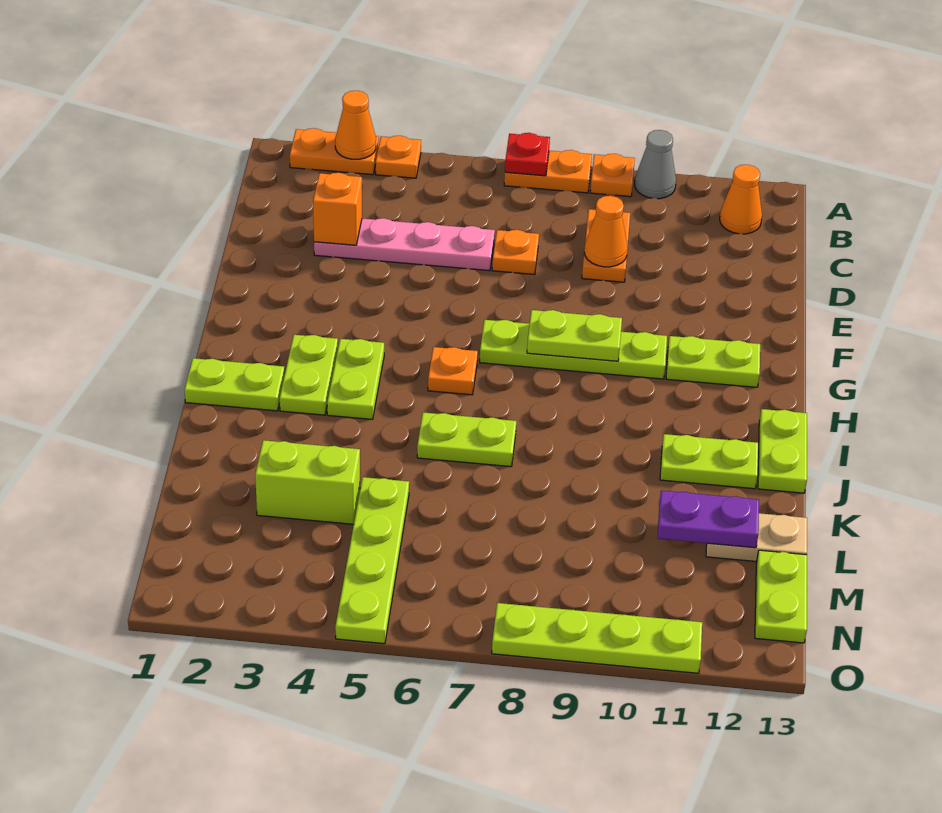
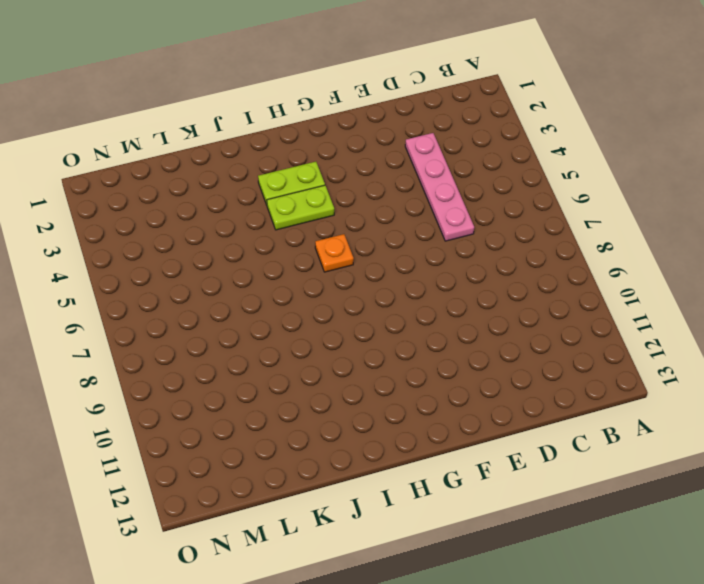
none -> orange plate A2:A3 level 1
none -> orange plate A4 level 1
none -> orange plate A7:A8 level 1

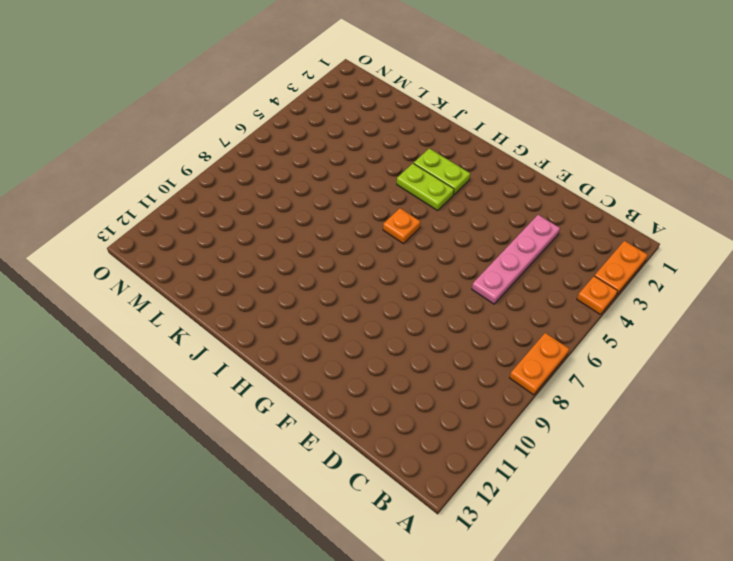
none -> orange plate A9 level 1
none -> grey cone A10 level 1
none -> orange cone B12 level 1

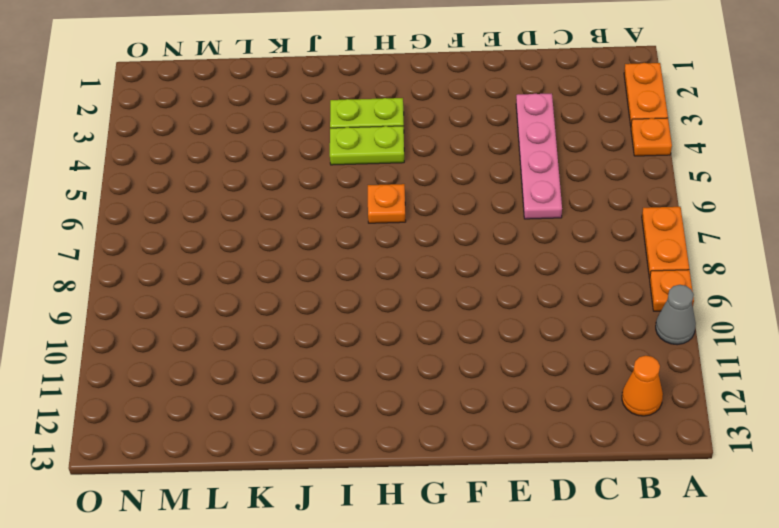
none -> orange plate C9:D9 level 1
none -> orange plate D7 level 1
none -> lime plate G7:G10 level 1

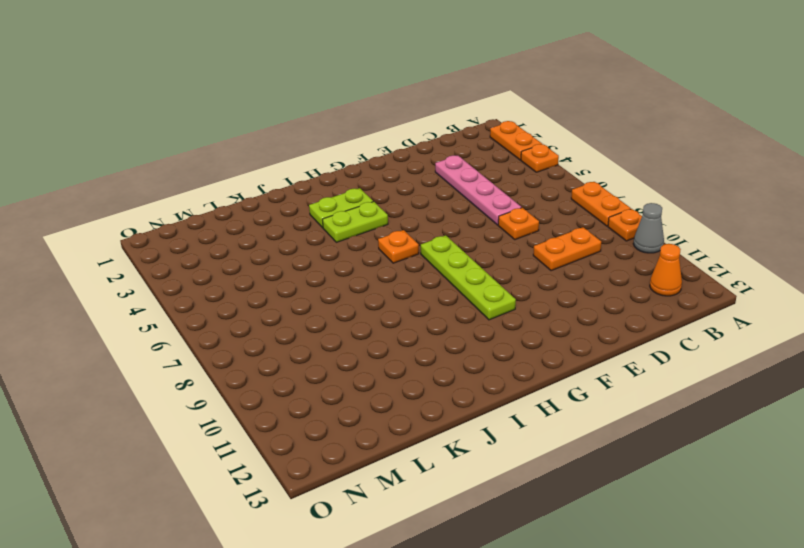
none -> lime plate G11:G12 level 1
none -> lime plate I1:I2 level 1
none -> lime plate I13:J13 level 1

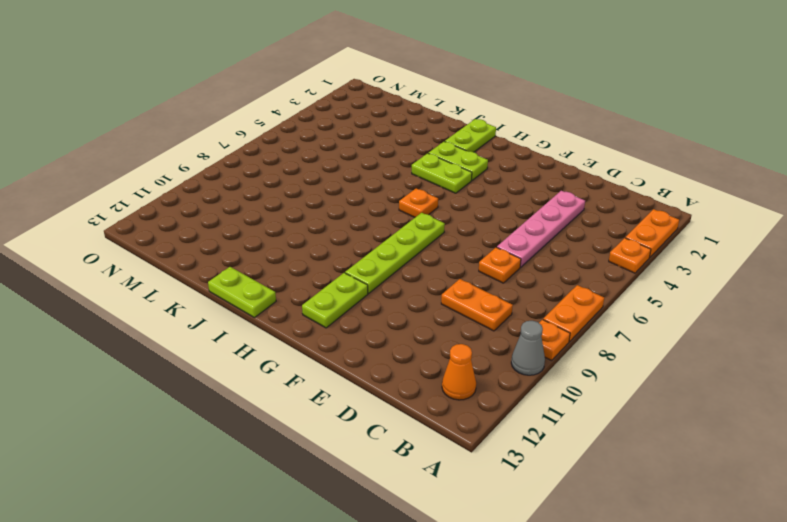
none -> lime plate J6:J7 level 1
none -> lime plate J11:J12 level 1
none -> lime brick L3:L4 level 1

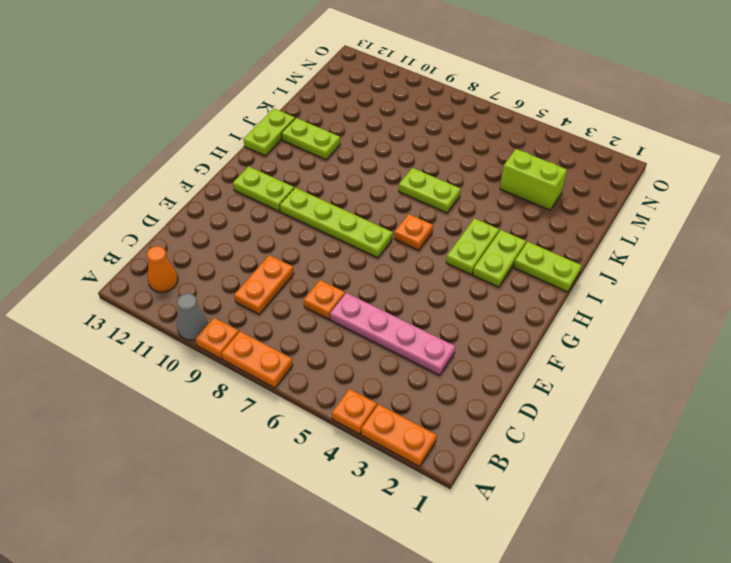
none -> lime plate L5:O5 level 1
none -> tan plate L12:L13 level 1
none -> lime plate M13:N13 level 1

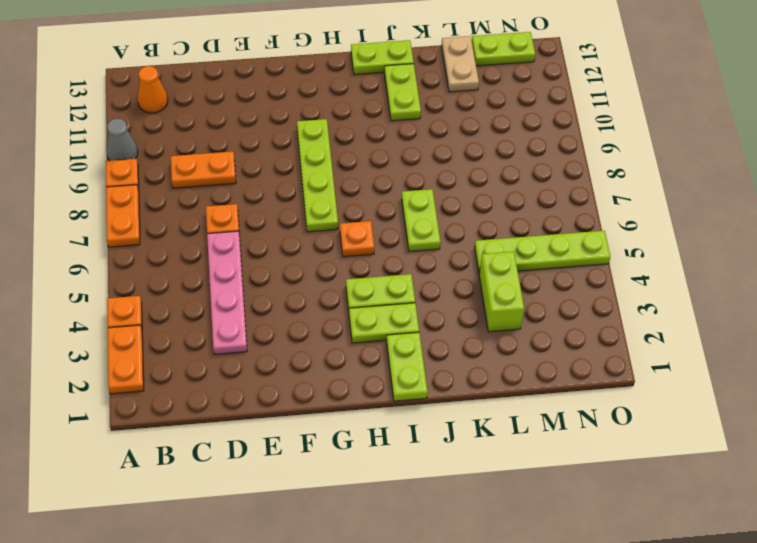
none -> lime plate G11:G12 level 1
none -> lime plate O8:O11 level 1
none -> orange cone A3 level 2

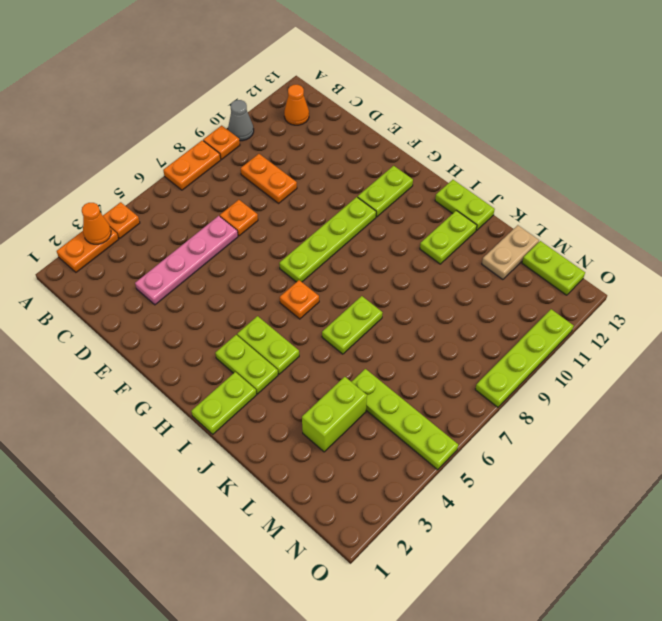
none -> red plate A7 level 2
none -> orange brick D3 level 2
none -> orange cone D9 level 2

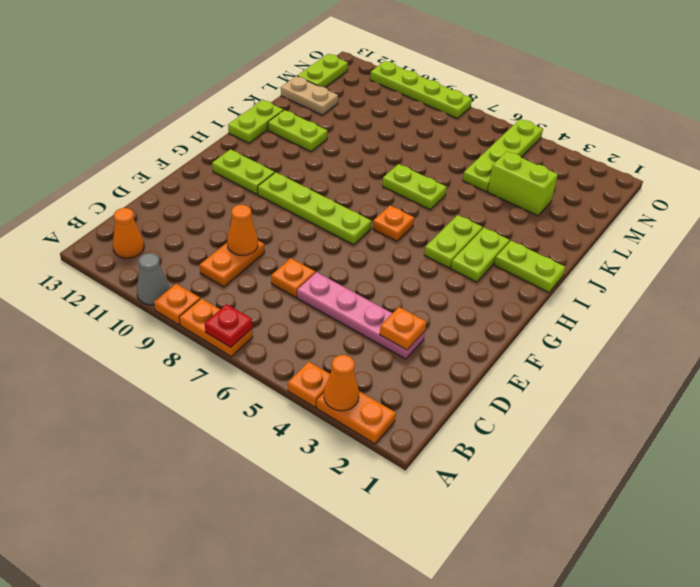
orange plate D3 level 2 -> orange brick D3 level 2
none -> lime plate G8:G9 level 2
none -> purple plate L11:L12 level 2

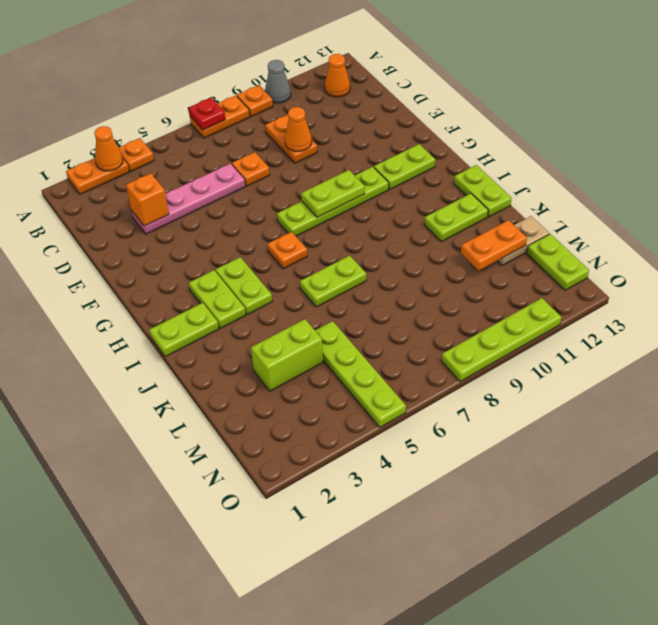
orange plate L11:L12 level 2 -> purple plate L11:L12 level 2

